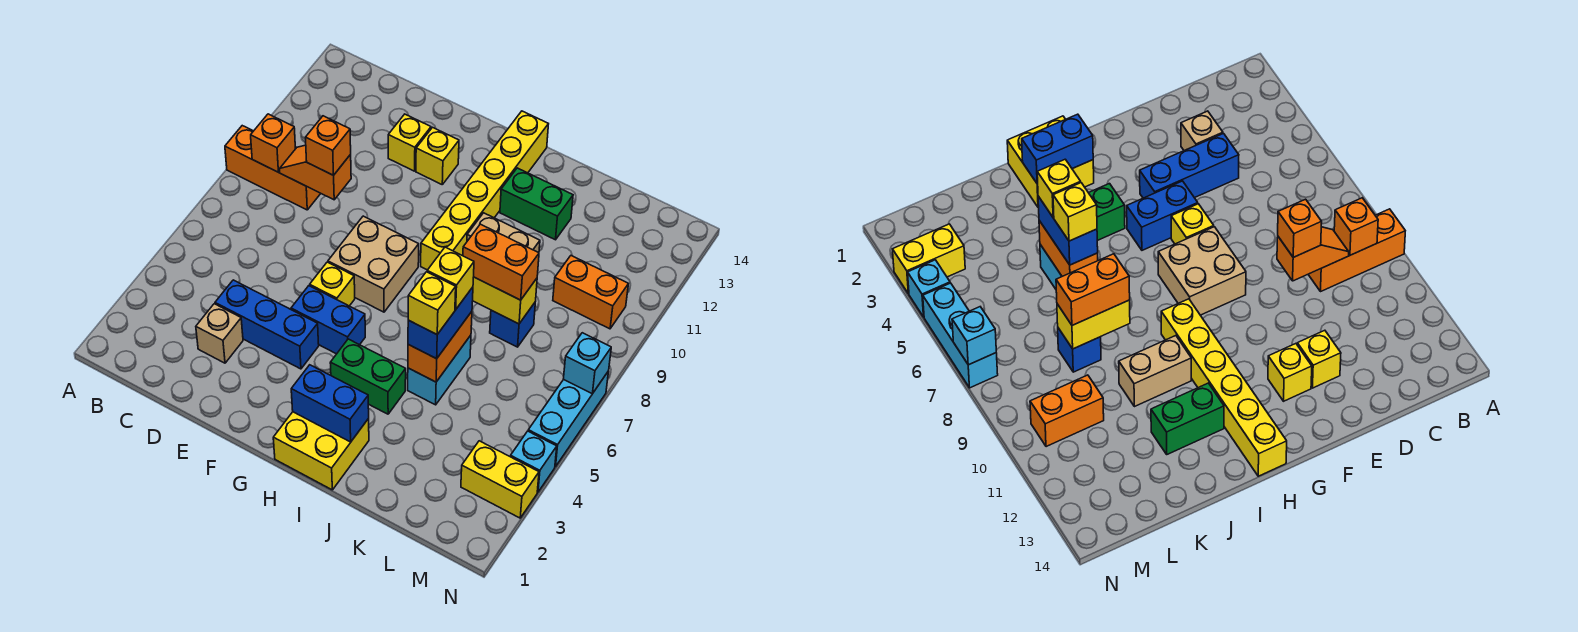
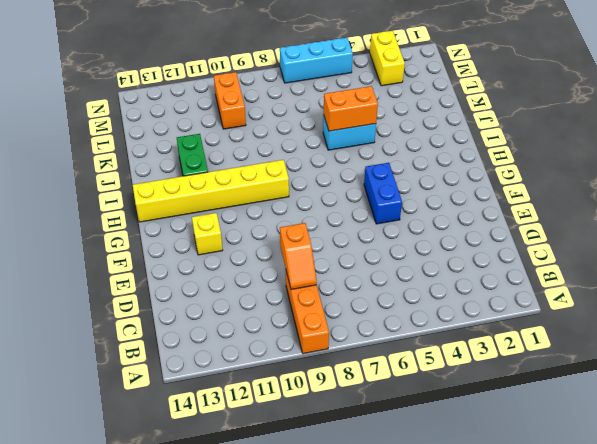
none -> tan brick D3 level 1
none -> blue brick D4:F4 level 1
none -> yellow brick E12 level 1
none -> yellow brick F6 level 1

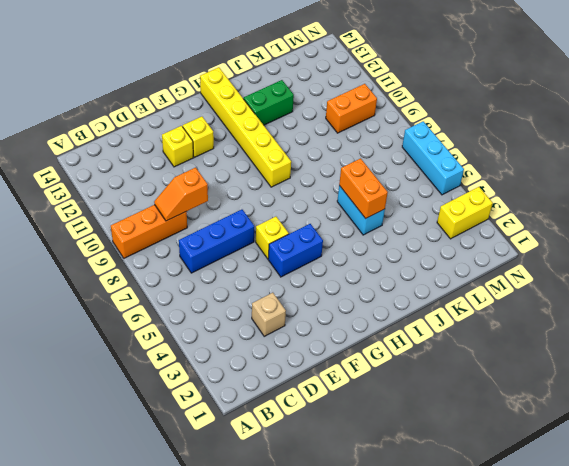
blue brick C7:E7 level 1 -> blue brick D4:F4 level 1
none -> tan brick F7:G8 level 1
none -> yellow brick H1:I2 level 1
none -> green brick H4:I4 level 1
none -> tan brick I10:J10 level 1

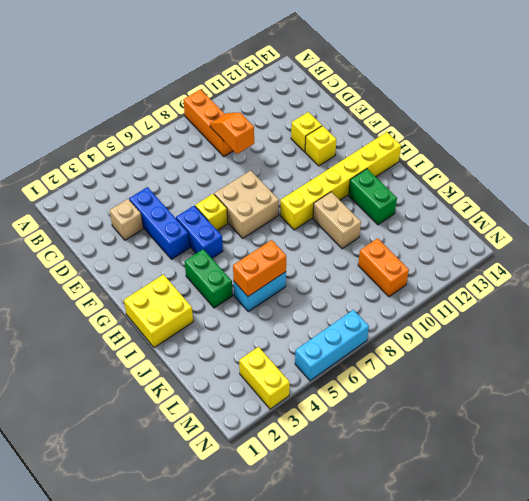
none -> blue brick K8 level 1
none -> cyan brick N4 level 1
none -> orange brick B9 level 2
none -> blue brick H2:I2 level 2

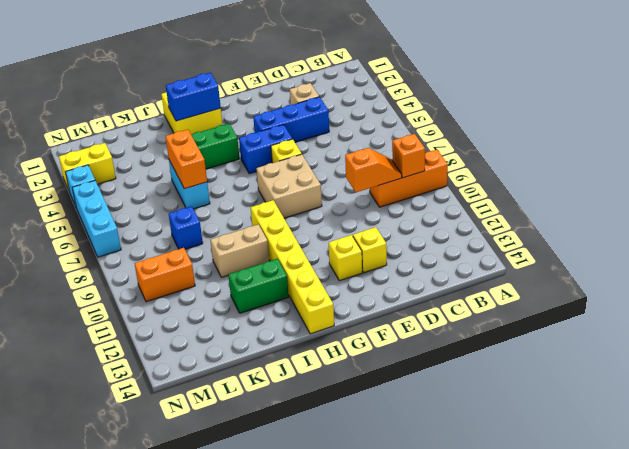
none -> yellow brick J8:K8 level 2
none -> cyan brick N7 level 2
none -> orange brick D9 level 3
none -> blue brick J5:J6 level 3

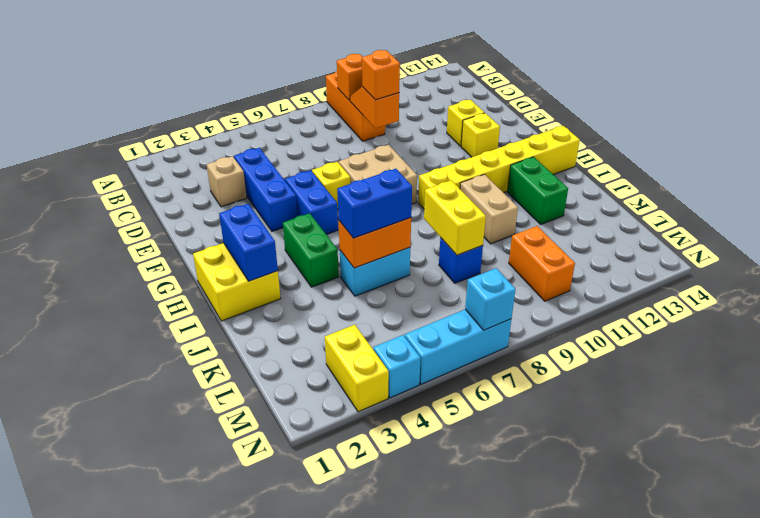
none -> orange brick J8:K8 level 3
none -> yellow brick J5 level 4
none -> yellow brick J6 level 4

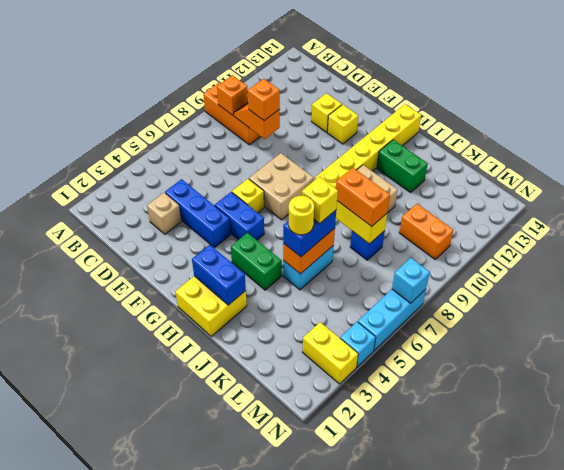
yellow round brick J5 level 4 -> yellow brick J5 level 4

